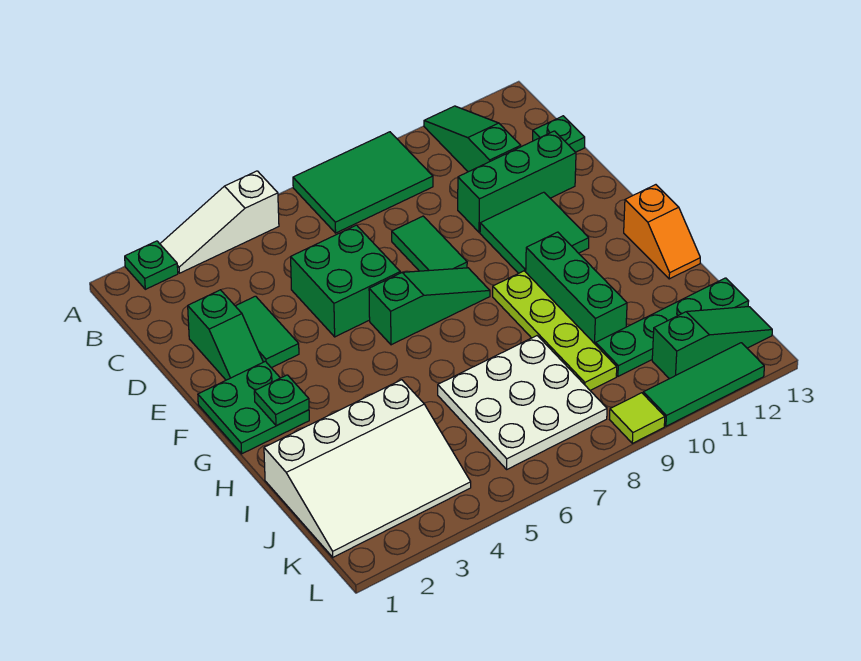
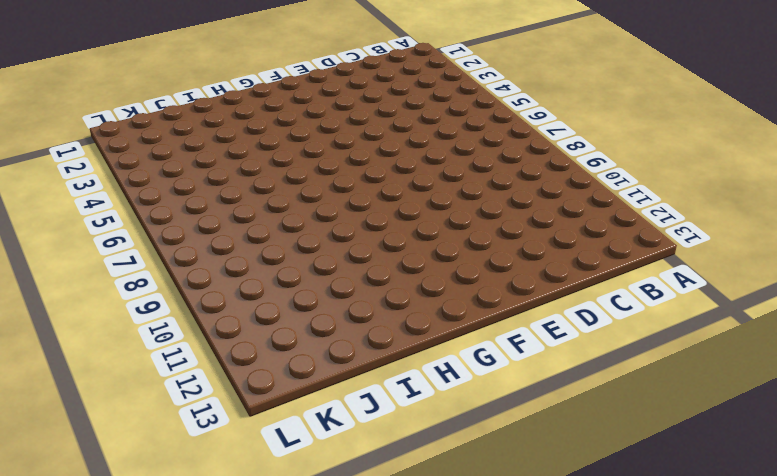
none -> green plate A2 level 1
none -> white slope A3:A5 level 1 top 5
none -> green tile A7:B9 level 1

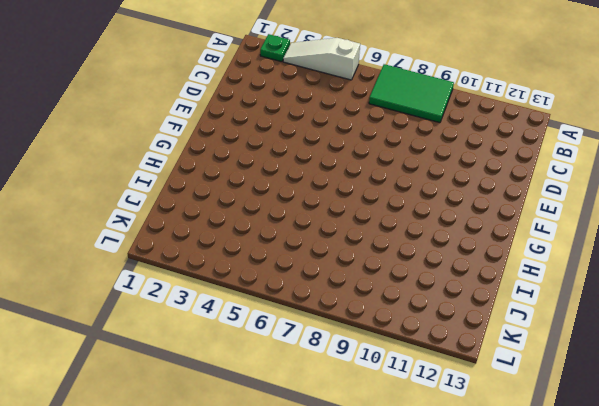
none -> green slope A11:C11 level 1 top C
none -> green plate C13 level 1
none -> green slope D2:E2 level 1 top D

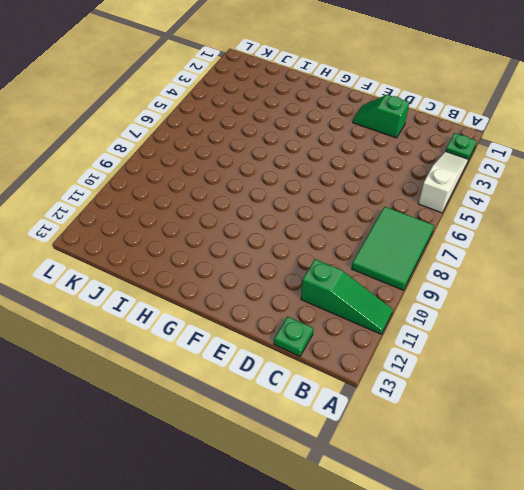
none -> green tile D3:E3 level 1
none -> green brick D5:E6 level 1
none -> green tile D8:E8 level 1

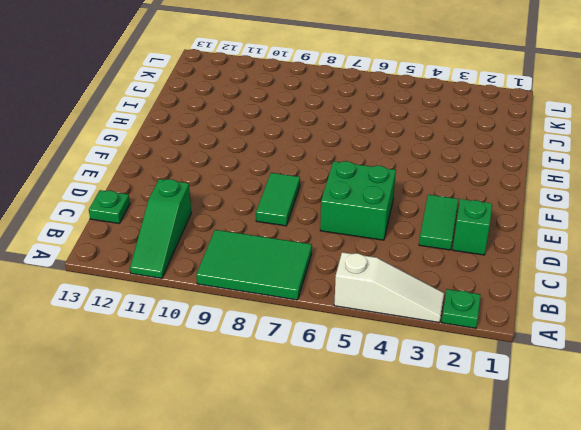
none -> green brick D10:D12 level 1
none -> green tile E10:F11 level 1
none -> green plate F1:G2 level 1

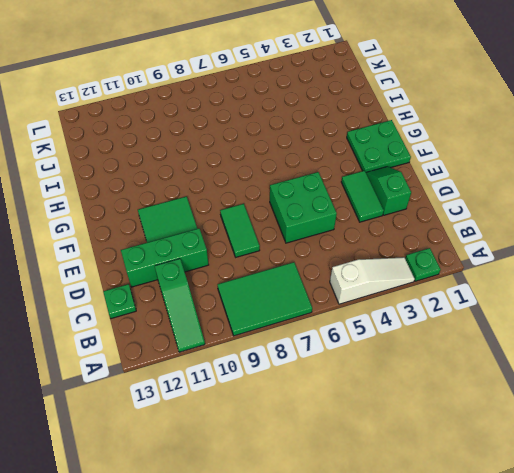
none -> green slope F6:F8 level 1 top 6
none -> lime plate G9:J9 level 1
none -> green brick G10:I10 level 1

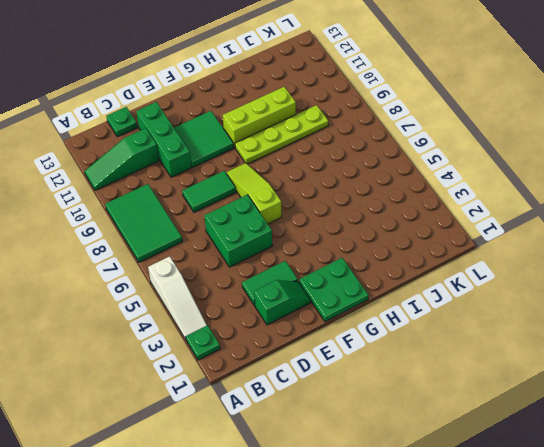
lime slope F6:F8 level 1 top 6 -> green slope F6:F8 level 1 top 6
lime brick G10:I10 level 1 -> green brick G10:I10 level 1
none -> orange slope G13:H13 level 1 top G
none -> white slope I1:K4 level 1 top I
none -> white plate I6:K8 level 1

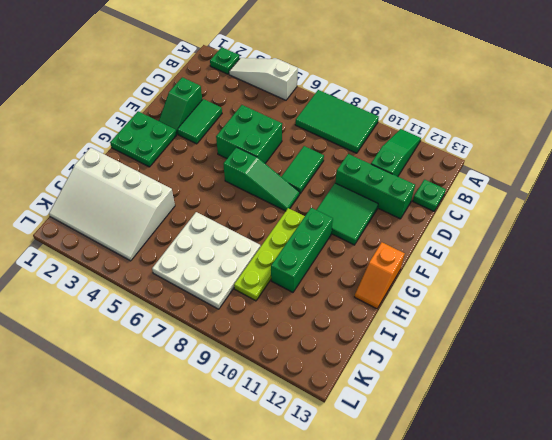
none -> green plate J10:J13 level 1
none -> green slope K11:K13 level 1 top 11
none -> lime tile L9 level 1

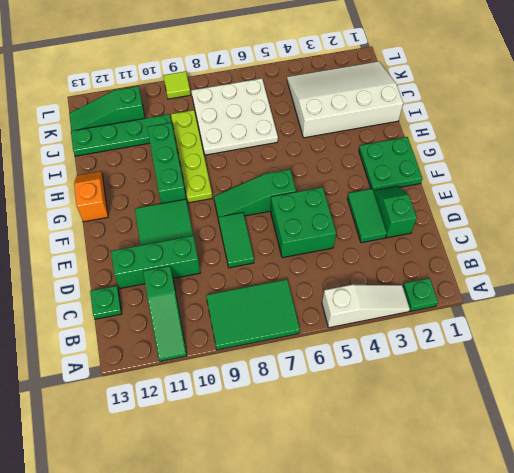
none -> green tile L10:L12 level 1
none -> green plate G2 level 2

